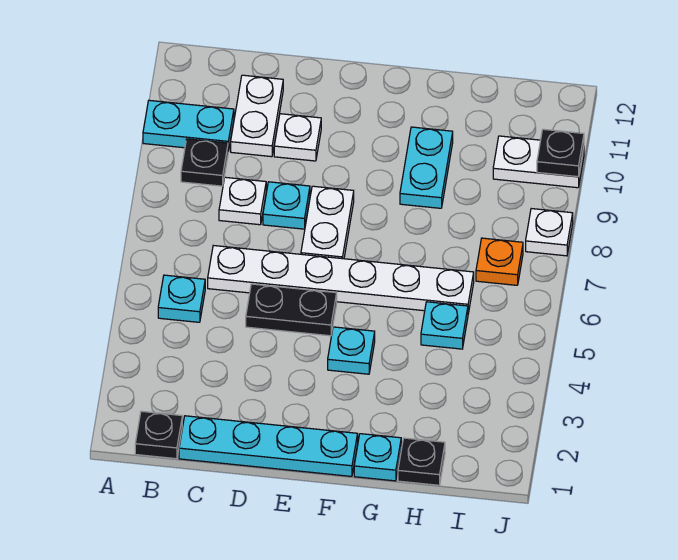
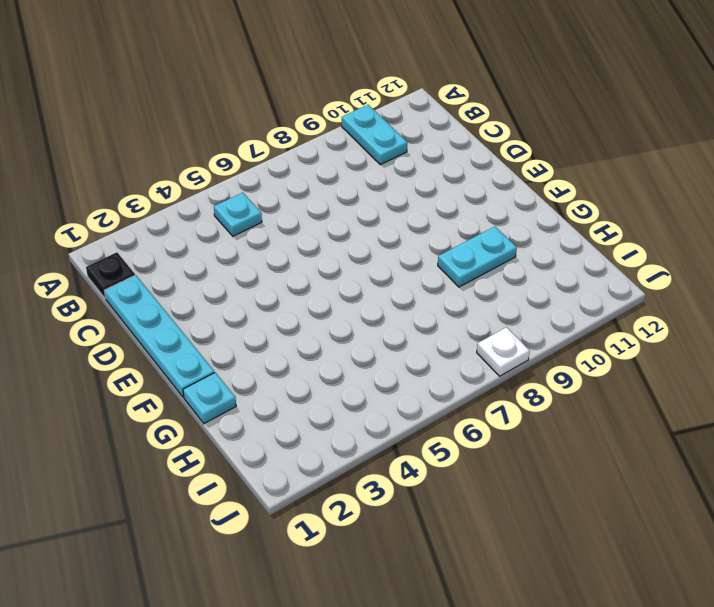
none -> black plate B9 level 1
none -> white plate C6:H6 level 1
none -> white plate C8 level 1

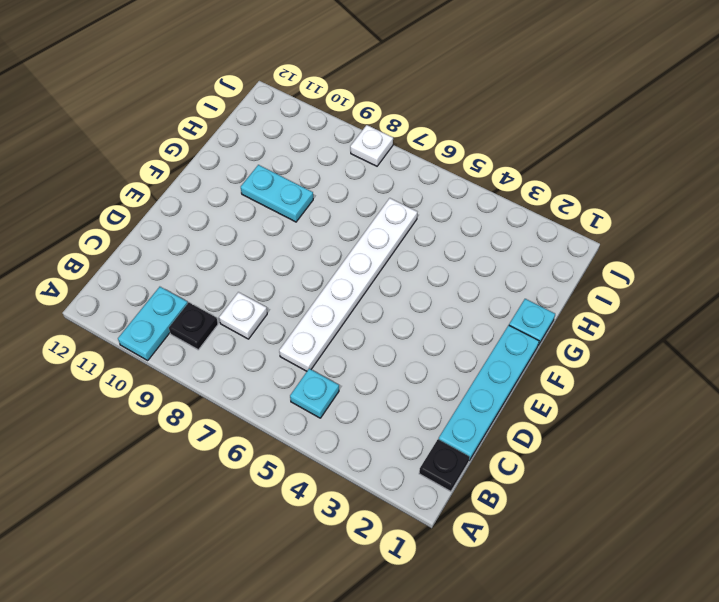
none -> white plate C10:C11 level 1
none -> black plate D5:E5 level 1
none -> cyan plate D8 level 1

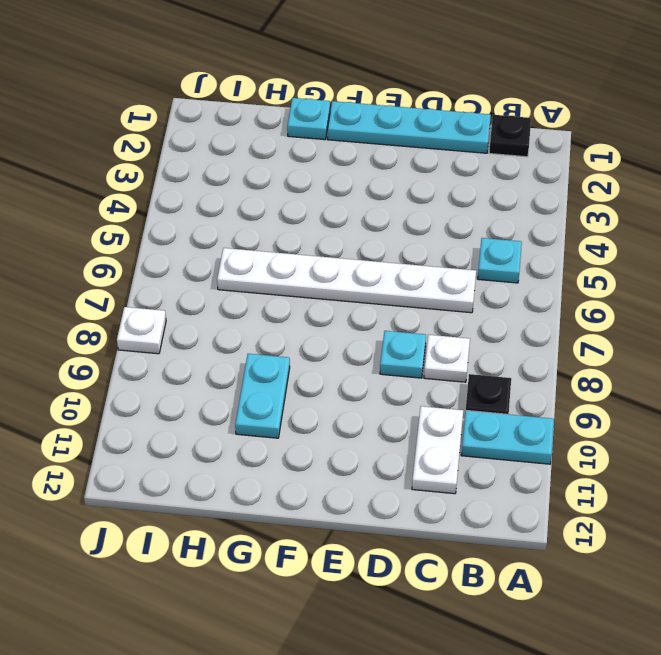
none -> black plate D5:E5 level 1
none -> white plate D10 level 1
none -> white plate E7:E8 level 1

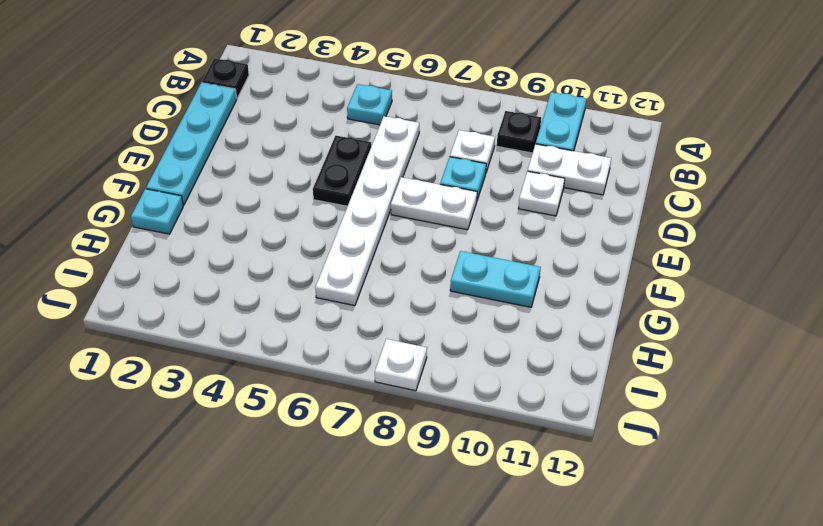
none -> cyan plate F4 level 1
none -> black plate H1 level 1
none -> cyan plate H5 level 1

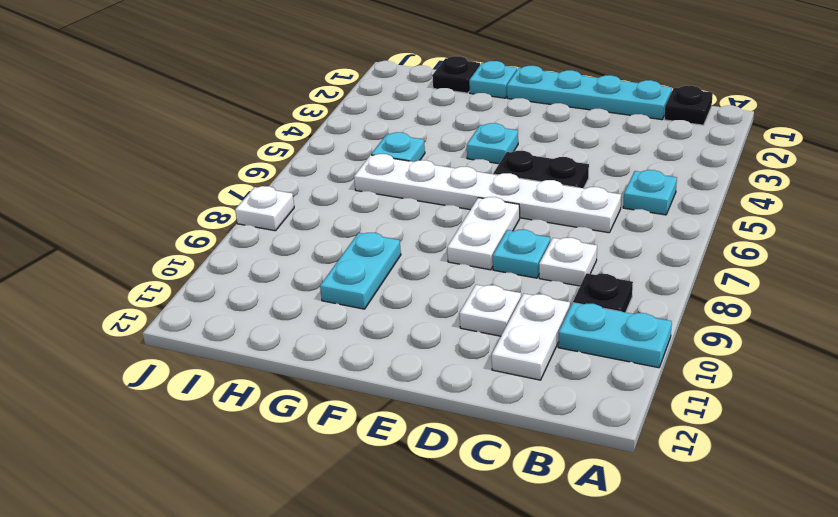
none -> orange plate I7 level 1
none -> white plate I10:J10 level 1
none -> black plate J10 level 2

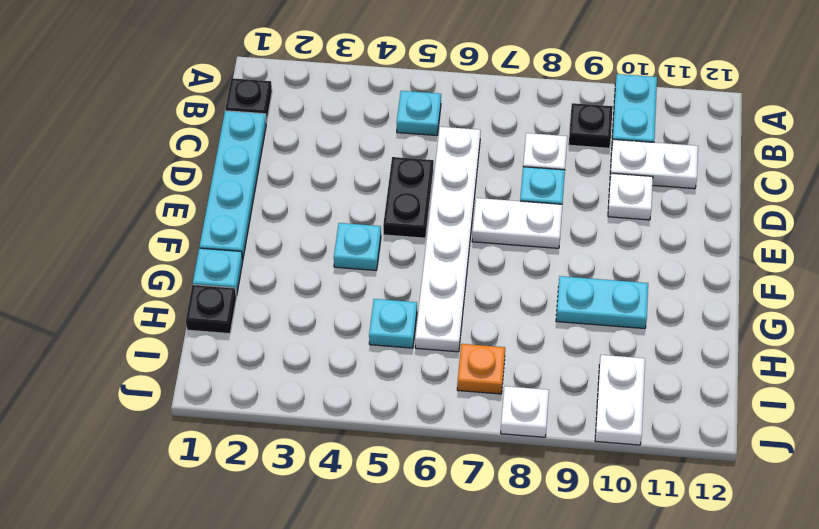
none -> black plate J10 level 2

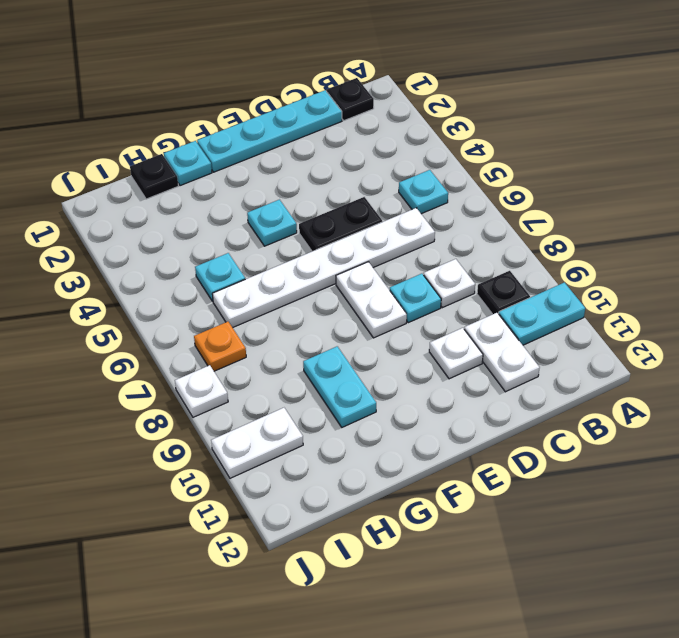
none -> black plate J10 level 2

